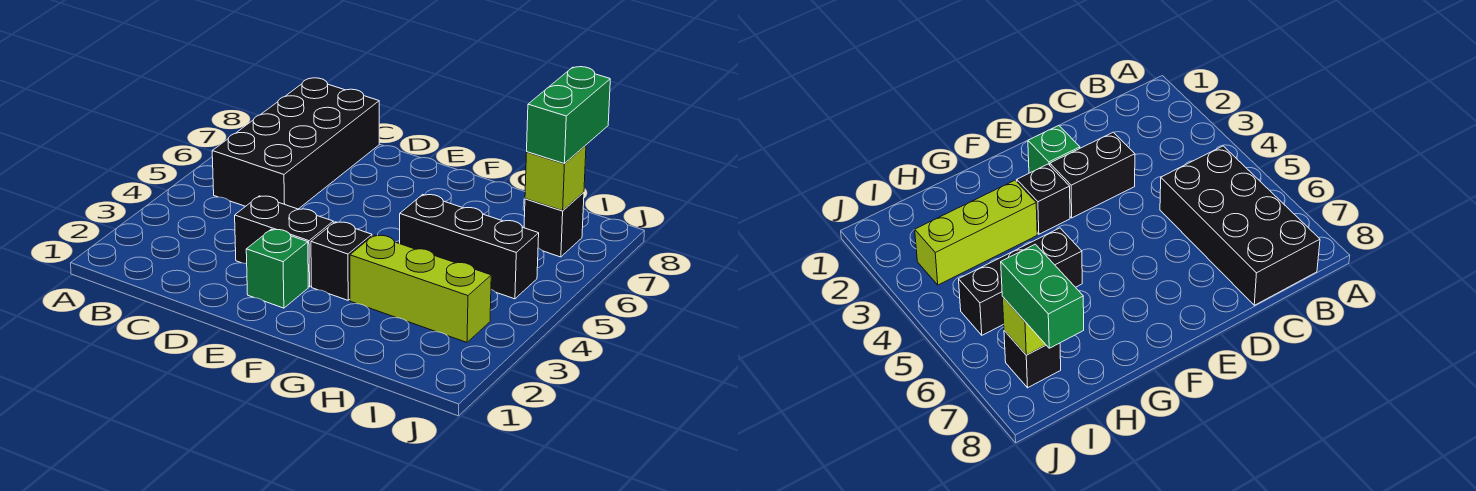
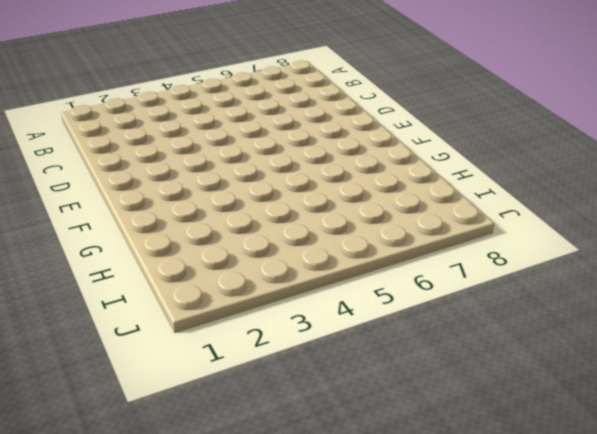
none -> black brick B5:C8 level 1
none -> black brick D3:E3 level 1

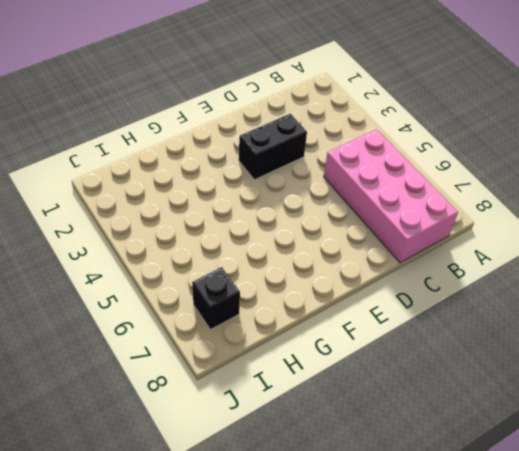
pink brick B5:C8 level 1 -> black brick B5:C8 level 1
none -> green brick E2 level 1
none -> black brick F3 level 1

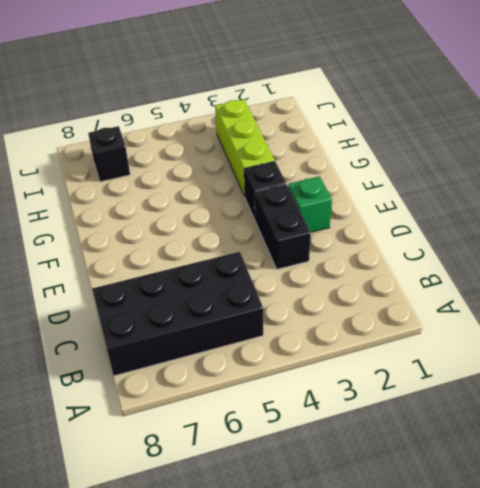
none -> black brick G5:I5 level 1
none -> lime brick I7 level 2

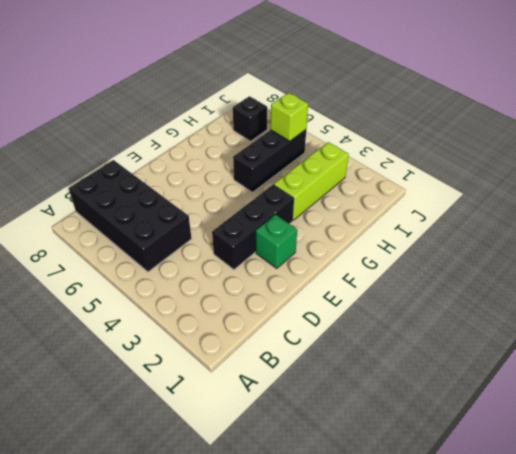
lime brick I5 level 2 -> lime brick I7 level 2
none -> green brick I7:I8 level 3

